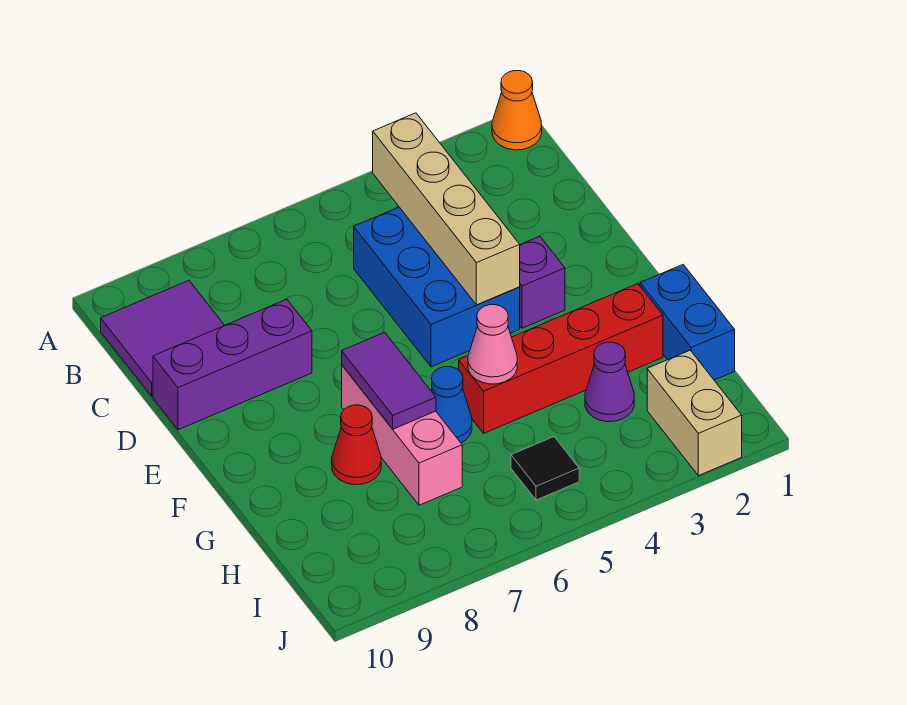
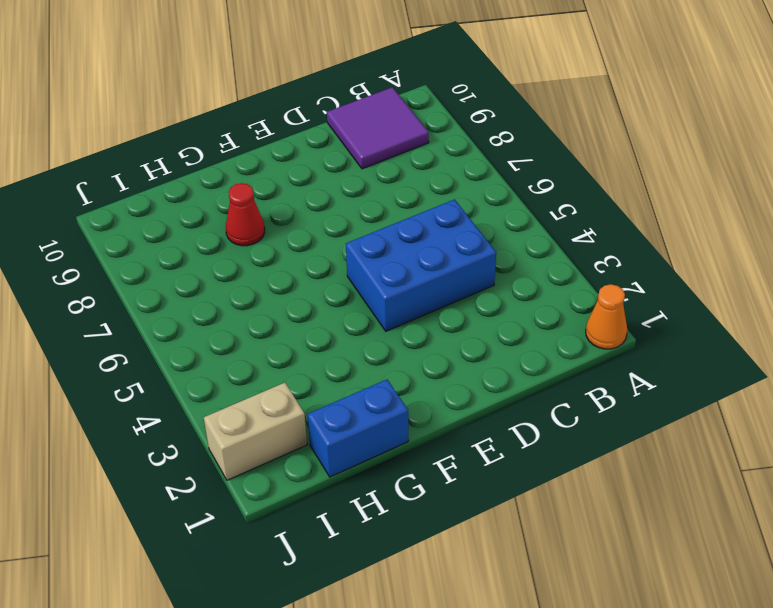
none -> purple brick D8:D10 level 1
none -> purple brick E3 level 1
none -> pink brick F7:H7 level 1

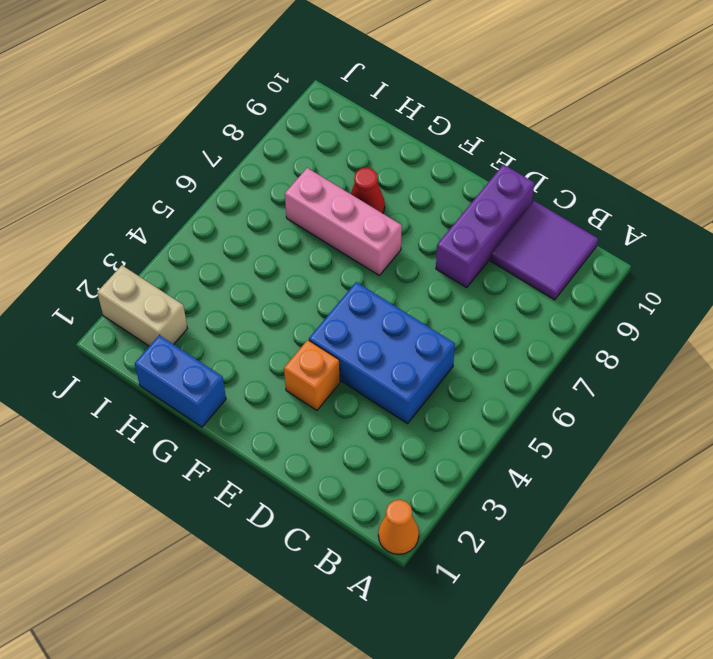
orange brick E3 level 1 -> purple brick E3 level 1
none -> red brick G2:G5 level 1
none -> blue cone G6 level 1
none -> purple cone H3 level 1

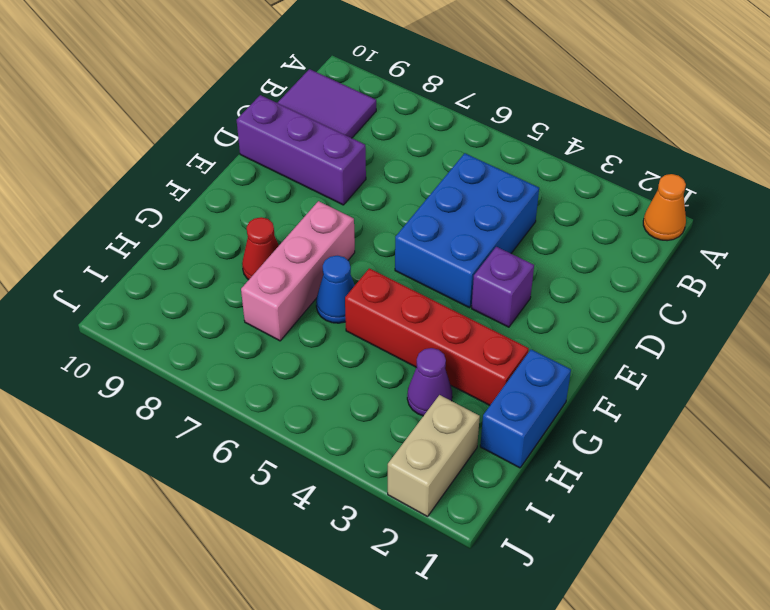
none -> black tile I5 level 1
none -> tan brick B4:E4 level 2
none -> purple tile F7:G7 level 2

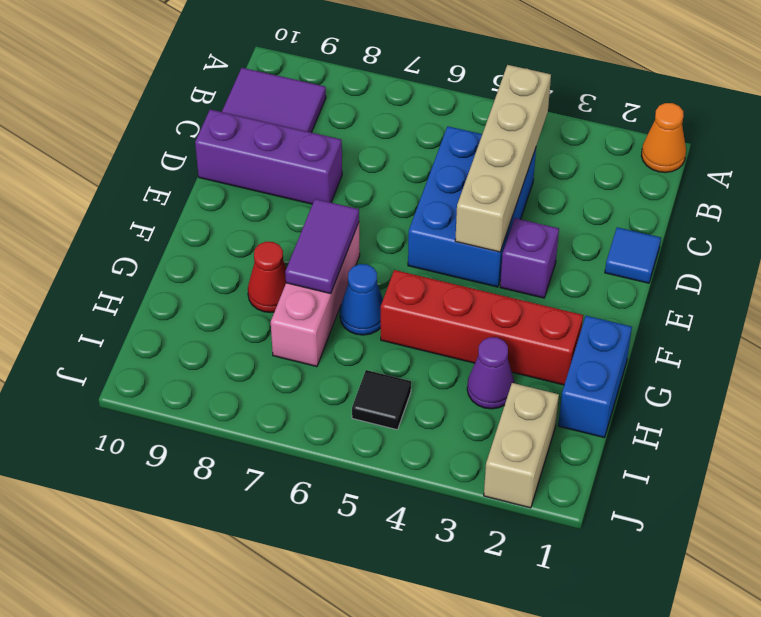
blue tile D1 level 1 -> none
none -> pink cone G5 level 2

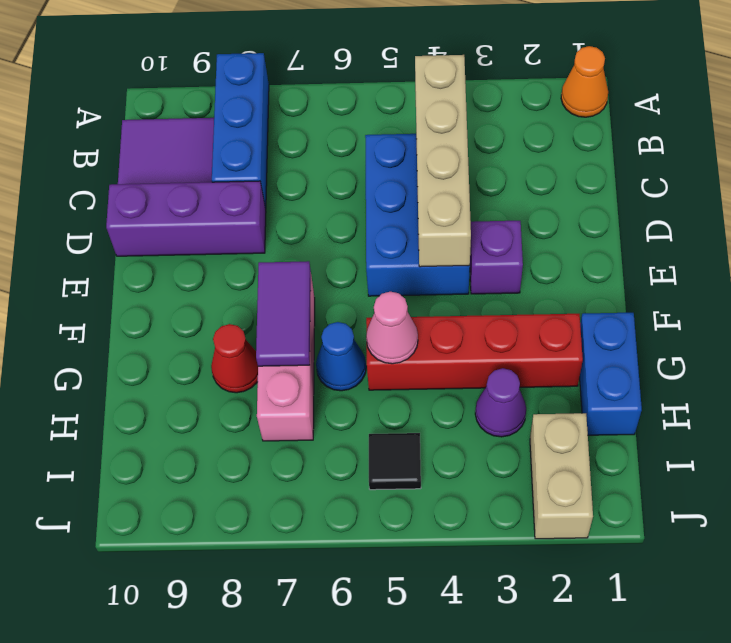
blue brick A8:C8 level 1 -> none

